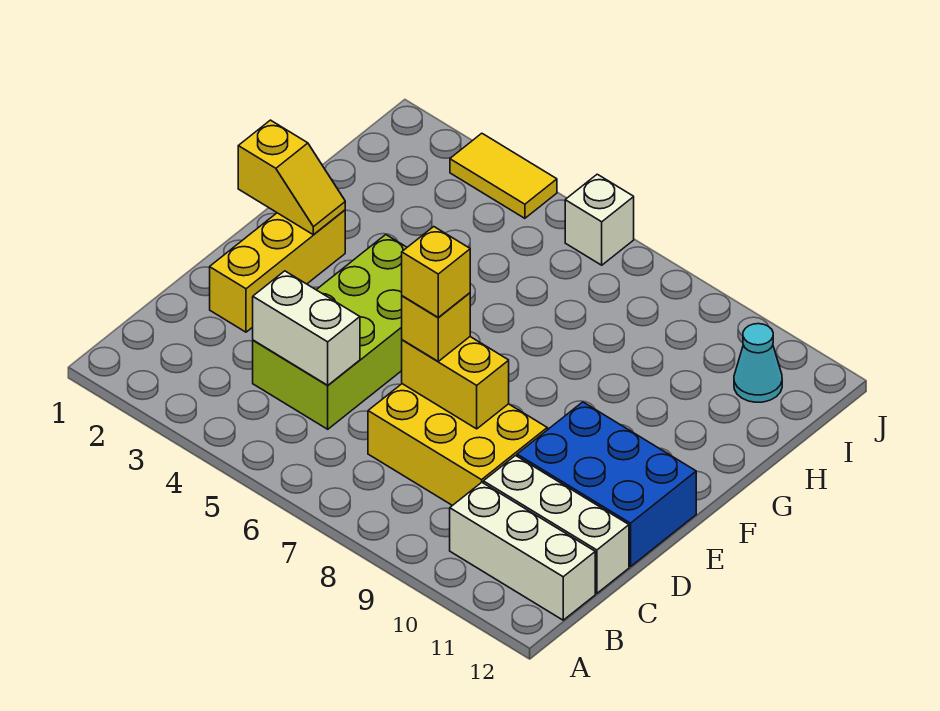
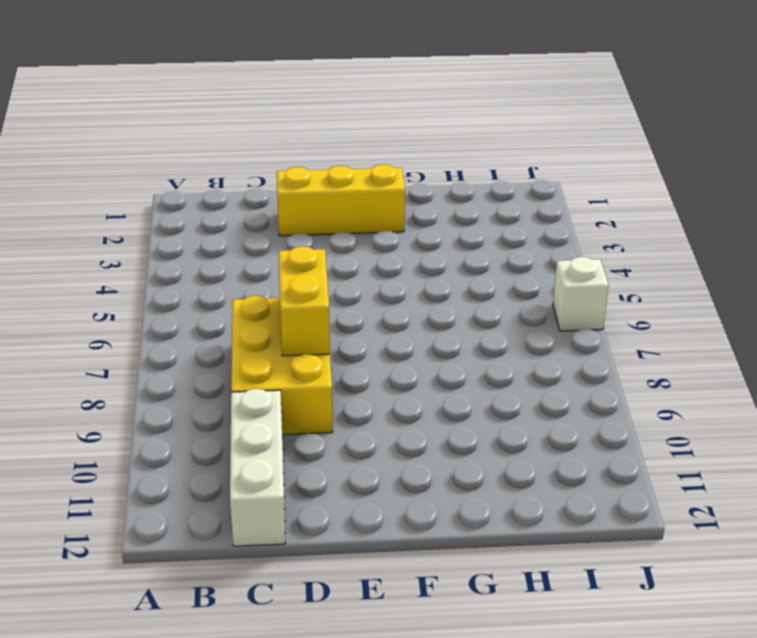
none -> white brick B10:B12 level 1
none -> lime brick C4:F5 level 1
none -> blue brick D10:E12 level 1

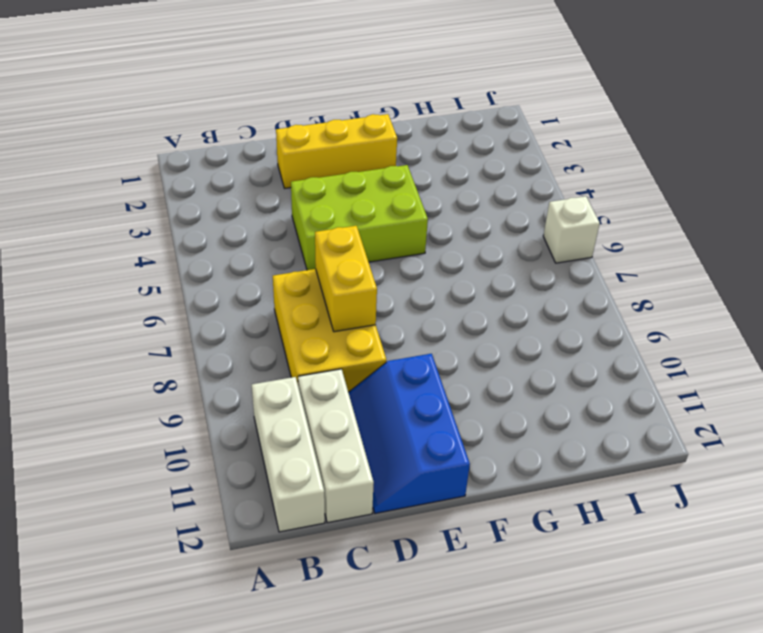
lime brick D4:F5 level 1 -> lime brick C4:F5 level 1
blue slope D10:E12 level 1 top E -> blue brick D10:E12 level 1
none -> cyan cone I11 level 1
none -> yellow tile J3:J4 level 1
none -> white brick C4:C5 level 2

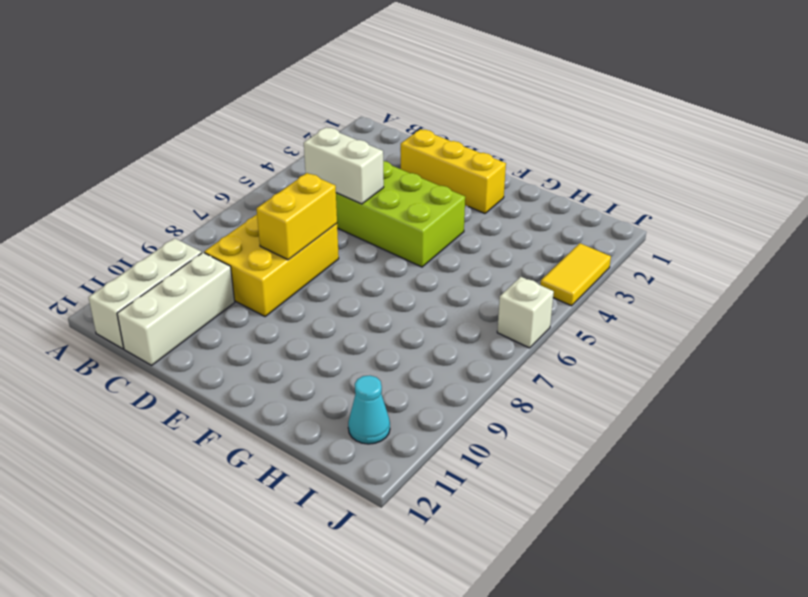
white brick C5:D5 level 2 -> white brick C4:C5 level 2
none -> blue brick D10:E12 level 1
none -> yellow slope F1:F2 level 2 top 1
none -> yellow brick D7 level 3

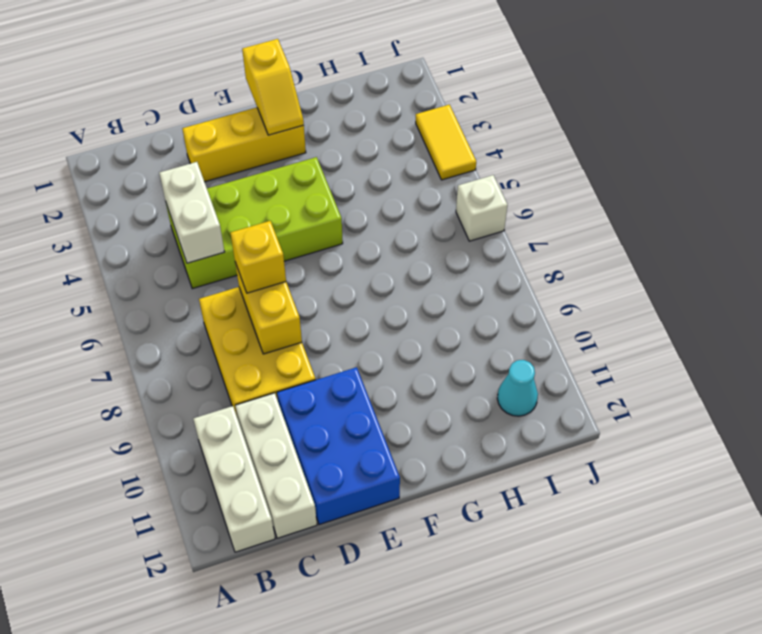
none -> yellow brick D7 level 4

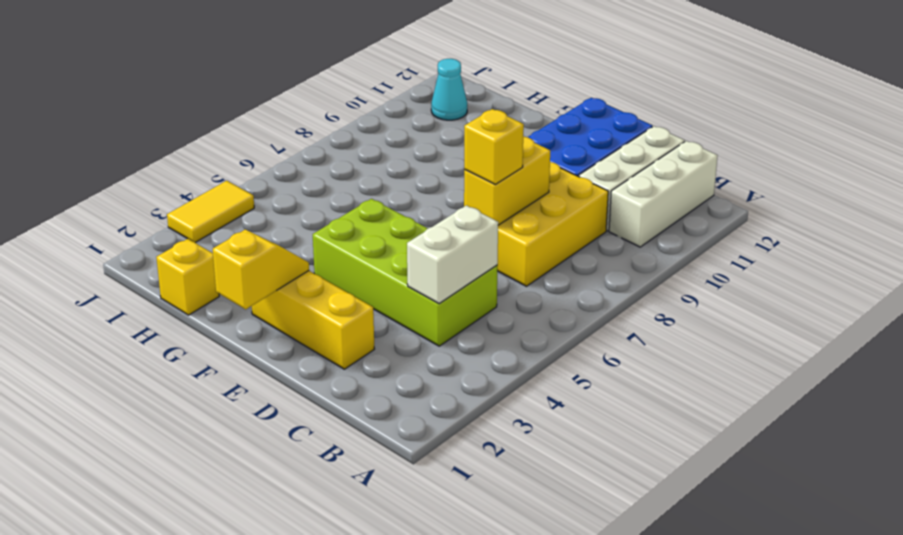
yellow brick H1 level 1 -> yellow brick D7 level 4
none -> white brick J6 level 1

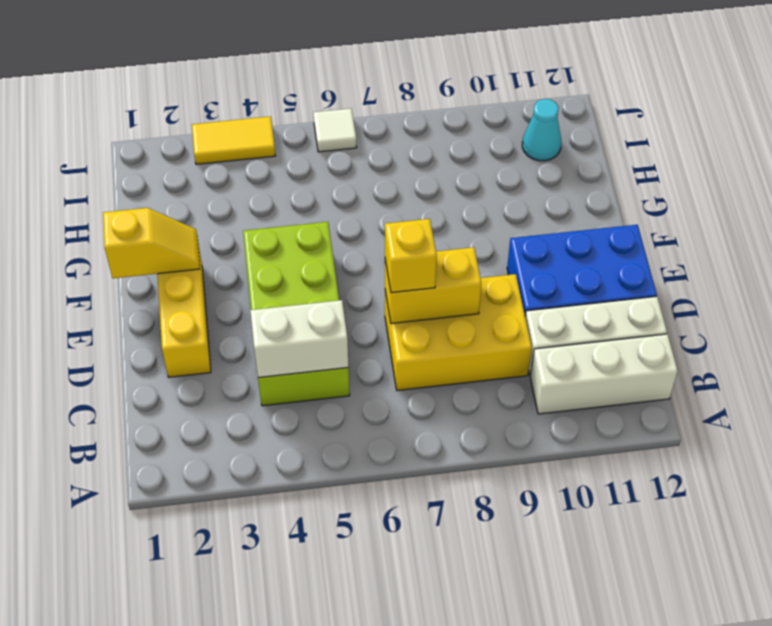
white tile J6 level 1 -> white brick J6 level 1
none -> yellow brick D7 level 4

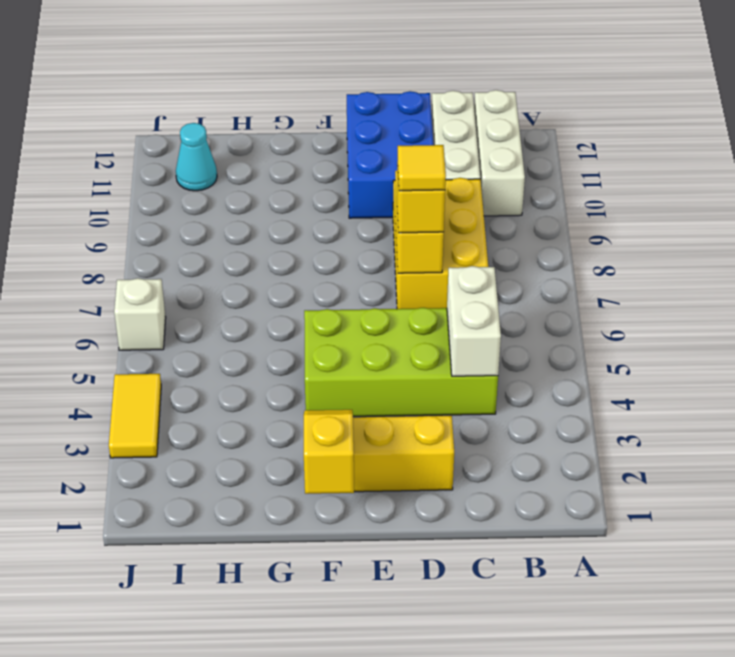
yellow tile D7 level 4 -> yellow brick D7 level 4

